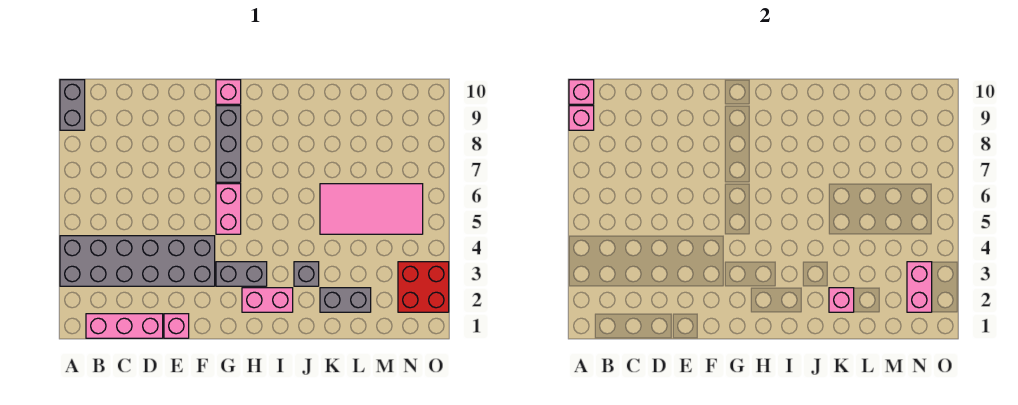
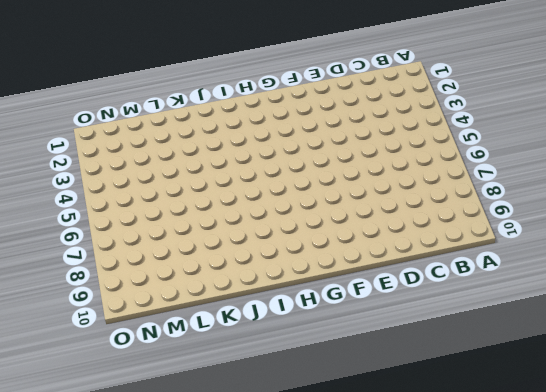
none -> grey brick A3:F4 level 1
none -> grey brick A9:A10 level 1
none -> pink brick B1:D1 level 1

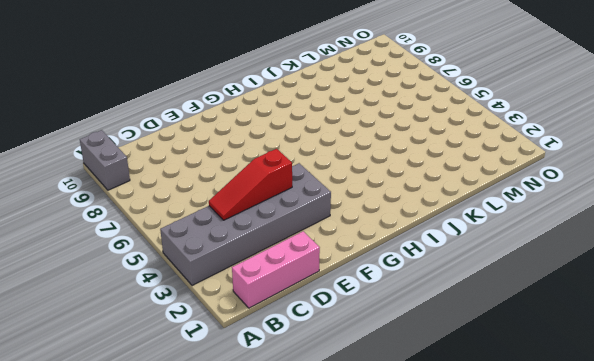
red slope C4:E4 level 2 top E -> none
none -> pink brick E1 level 1
none -> grey brick G3:H3 level 1
none -> pink brick G5:G6 level 1

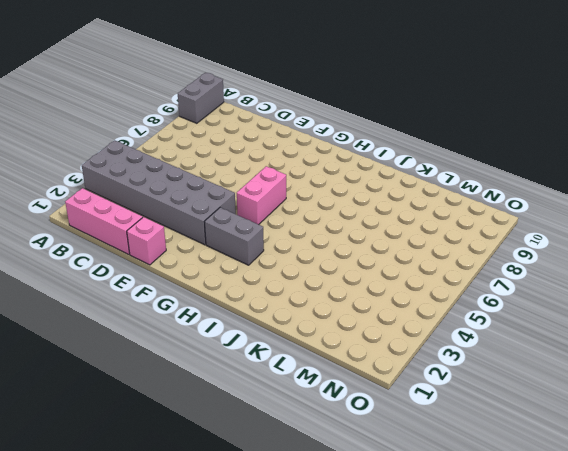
none -> grey brick G7:G9 level 1
none -> pink brick G10 level 1
none -> pink brick H2:I2 level 1

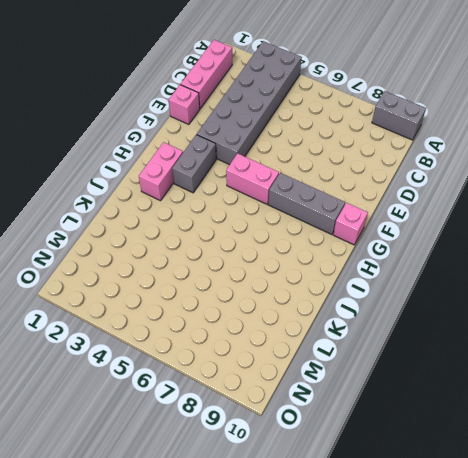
none -> grey brick J3 level 1
none -> grey brick K2:L2 level 1
none -> pink tile K5:N6 level 1

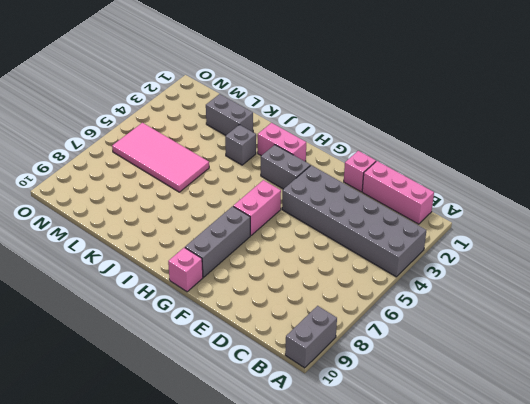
none -> red brick N2:O3 level 1
none -> pink brick A9 level 2
none -> pink brick A10 level 2

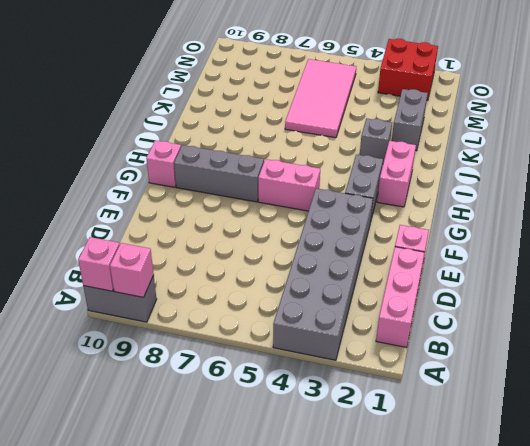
none -> pink brick K2 level 2
none -> pink brick N2:N3 level 2

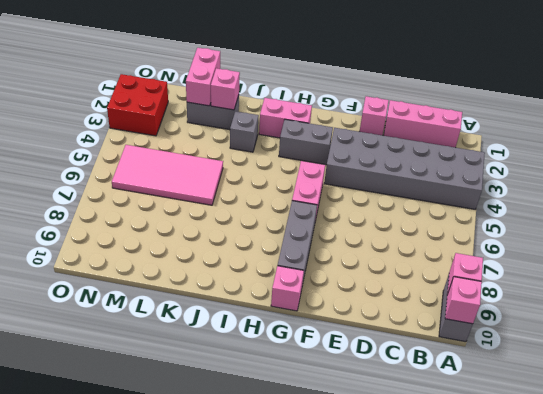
pink brick L1:L2 level 2 -> pink brick N2:N3 level 2

